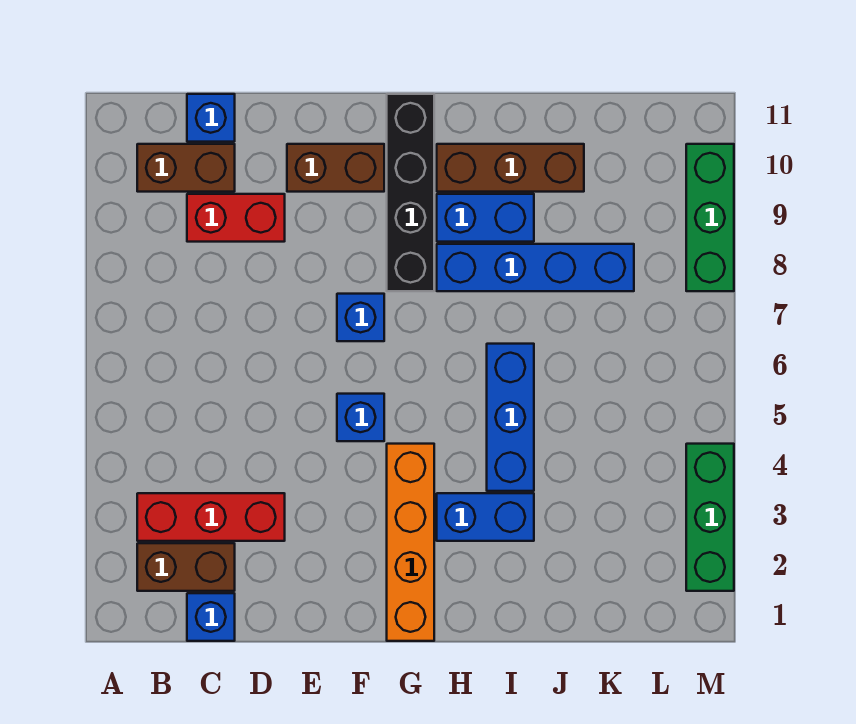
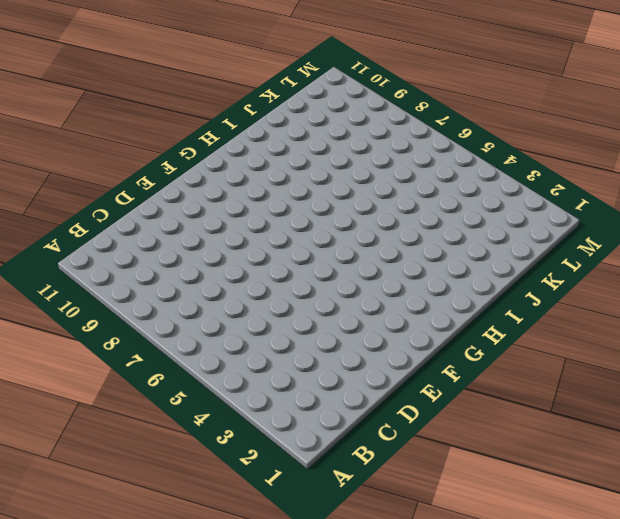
none -> brown brick B2:C2 level 1
none -> red brick B3:D3 level 1
none -> brown brick B10:C10 level 1

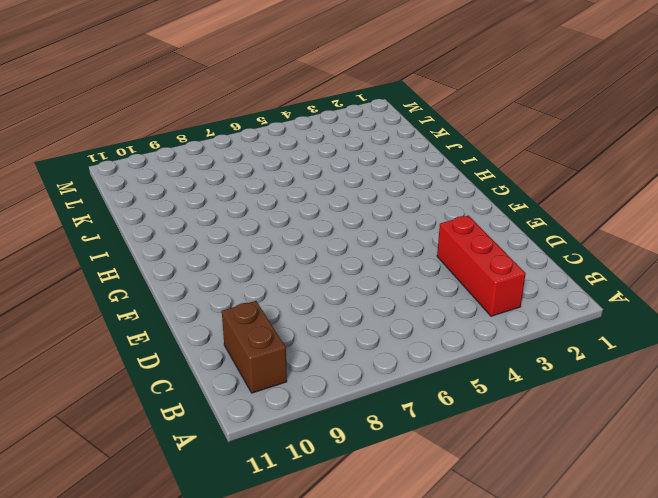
none -> brown brick B2:C2 level 1
none -> blue brick C1 level 1
none -> red brick C9:D9 level 1

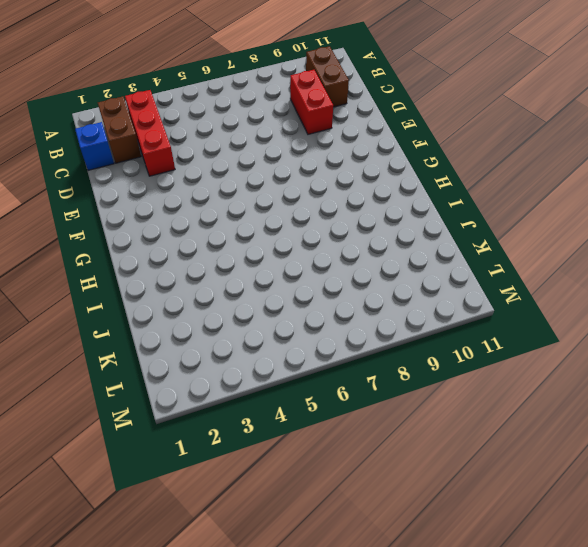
none -> blue brick C11 level 1
none -> brown brick E10:F10 level 1
none -> blue brick F5 level 1

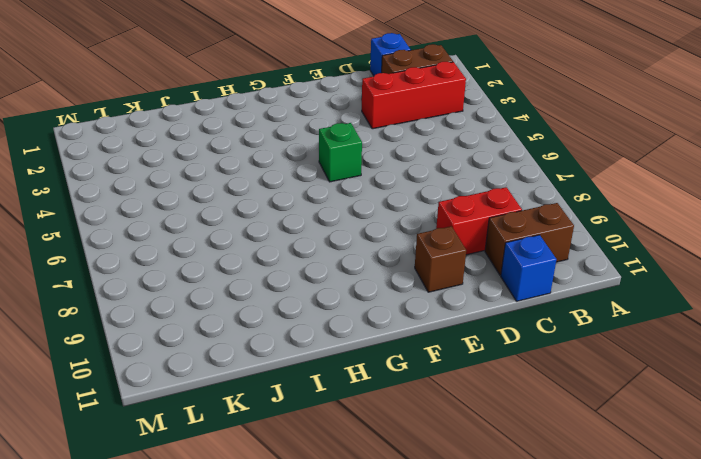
brown brick E10 level 1 -> brown brick E10:F10 level 1
green brick F5 level 1 -> blue brick F5 level 1
none -> blue brick F7 level 1
none -> orange brick G1:G4 level 1
none -> black brick G8:G11 level 1

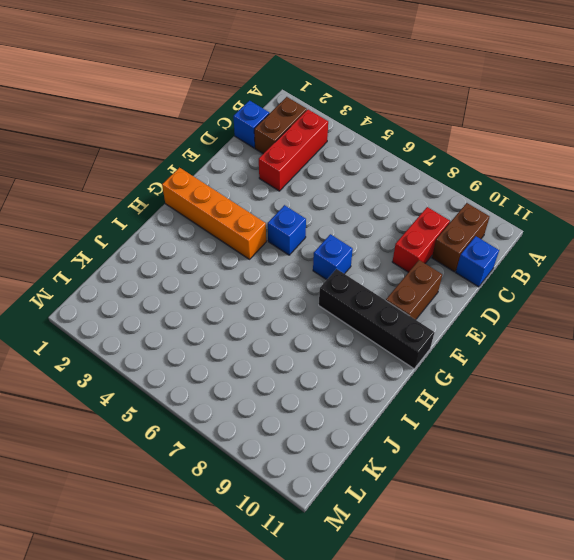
none -> blue brick H3:I3 level 1
none -> blue brick H8:K8 level 1
none -> blue brick H9:I9 level 1

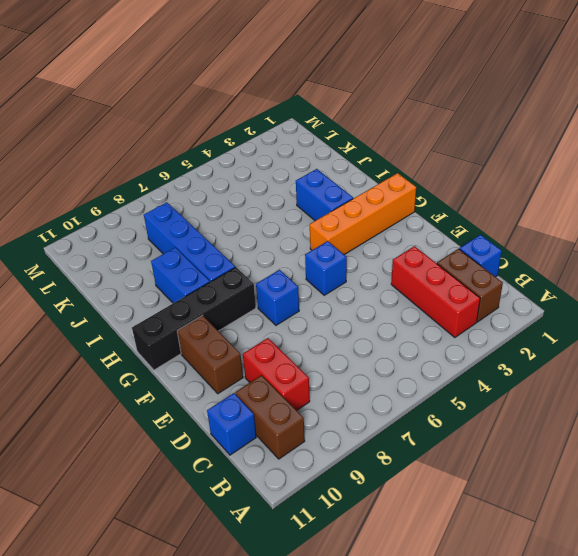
none -> brown brick H10:J10 level 1
none -> blue brick I4:I6 level 1
none -> green brick M2:M4 level 1

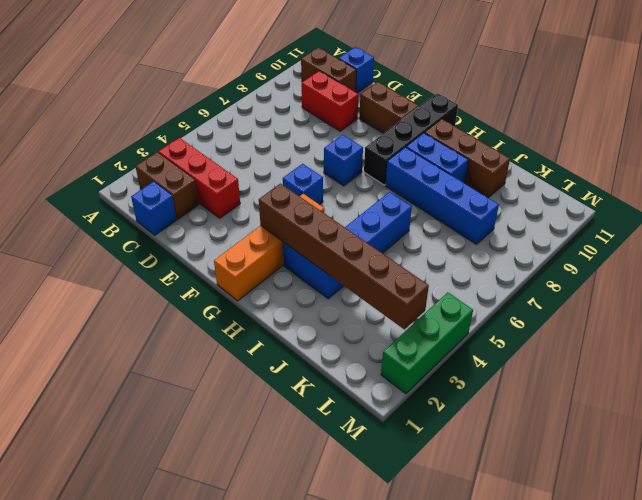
brown brick G3:L3 level 2 -> none
none -> green brick M8:M10 level 1

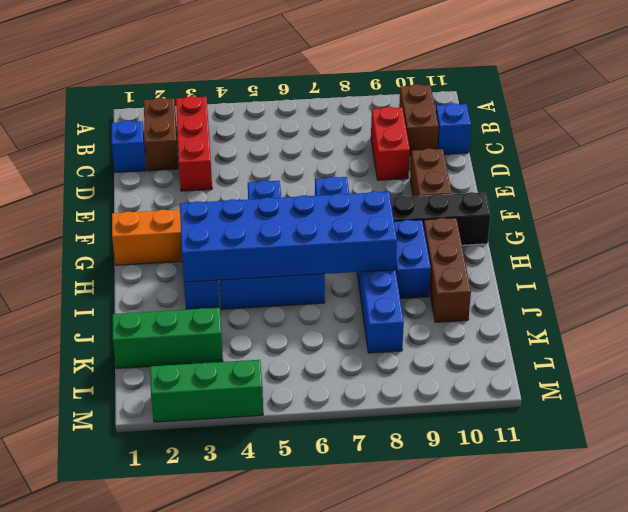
blue brick H3:I8 level 2 -> none
green brick K1:K3 level 1 -> green brick M8:M10 level 1

